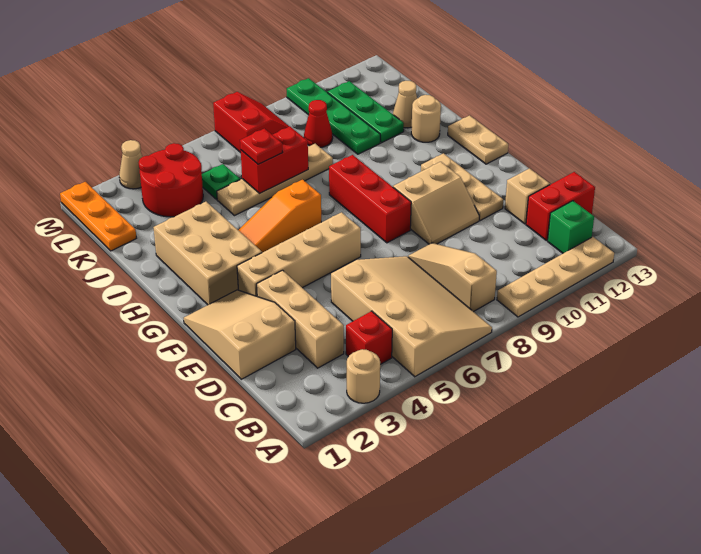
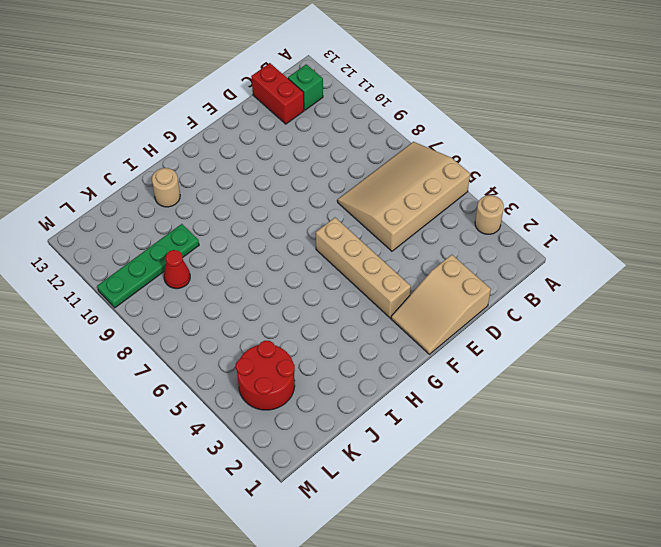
none -> tan plate A9:A12 level 1
none -> red brick B4 level 1
none -> tan slope B8:D8 level 1 top B
none -> tan brick C3:E3 level 1

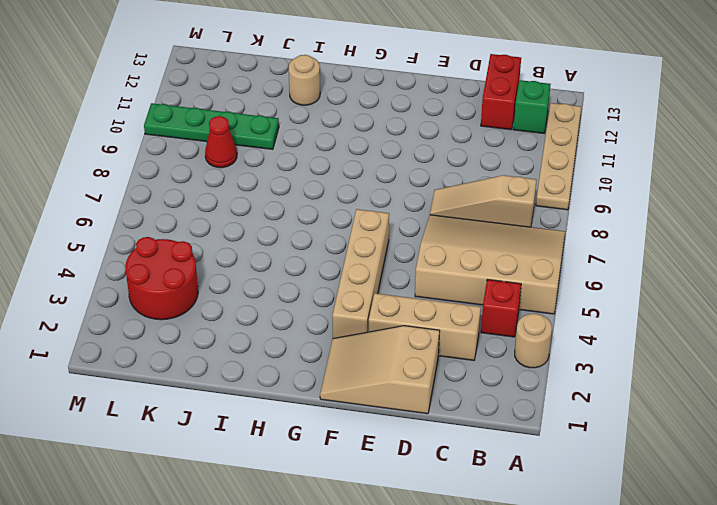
none -> tan brick D12 level 1
none -> tan slope E9:F10 level 1 top F
none -> tan plate E11:G11 level 1
none -> red brick F8:H8 level 1

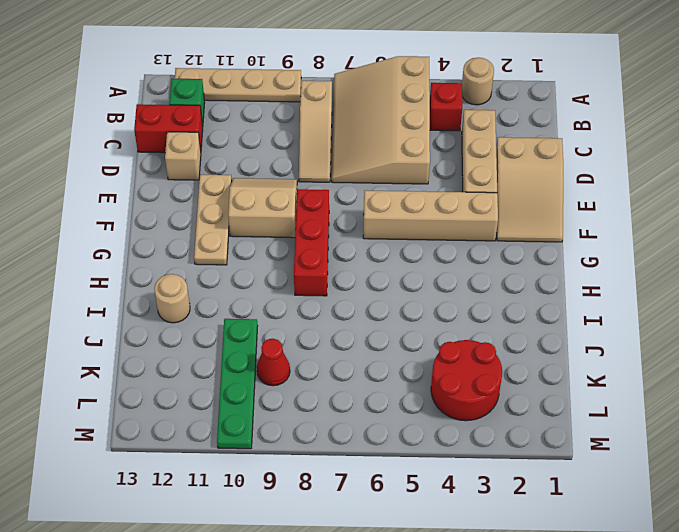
none -> tan brick G2:I3 level 1
none -> tan plate G13:H13 level 1
none -> orange slope H4:H6 level 1 top 6
none -> tan plate J5:J8 level 1

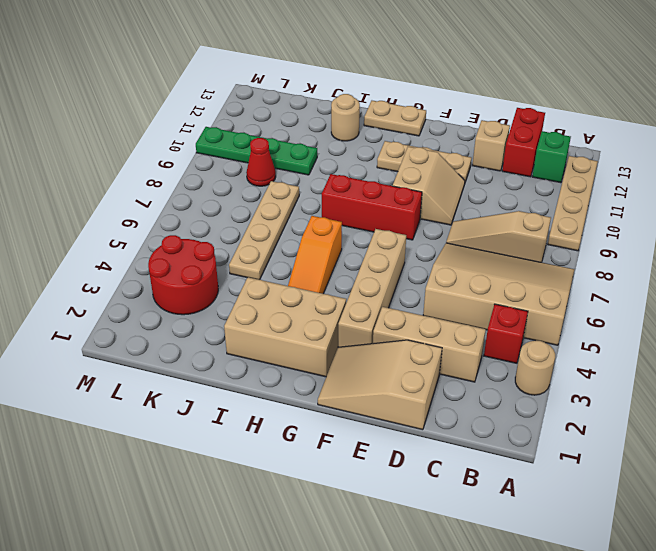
none -> green plate J11:L11 level 1
none -> tan cone J12 level 1
none -> orange plate K1:M1 level 1
none -> green plate K5 level 1

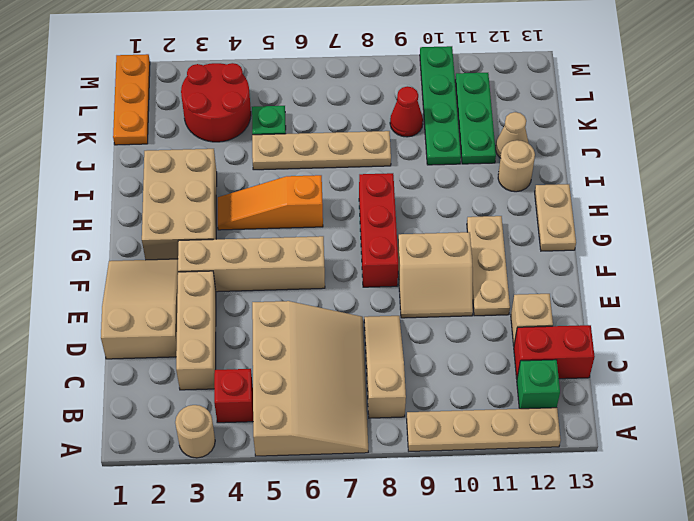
none -> red slope L7:M8 level 1 top 7
none -> tan cone M3 level 1
none -> red brick J6:J7 level 2
none -> red plate J6 level 3

